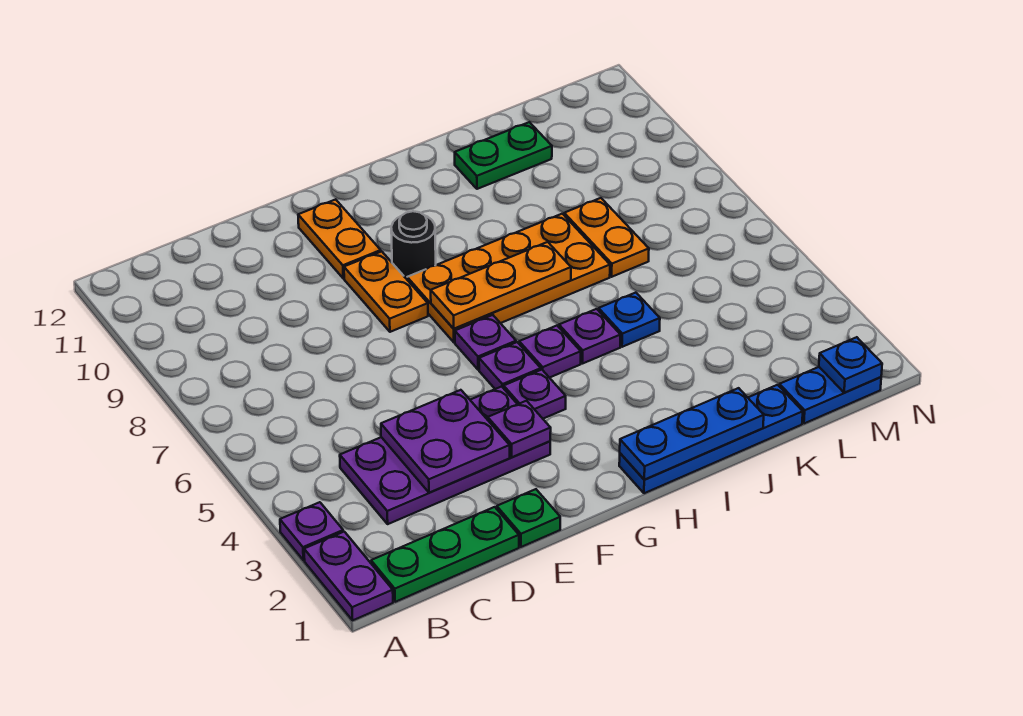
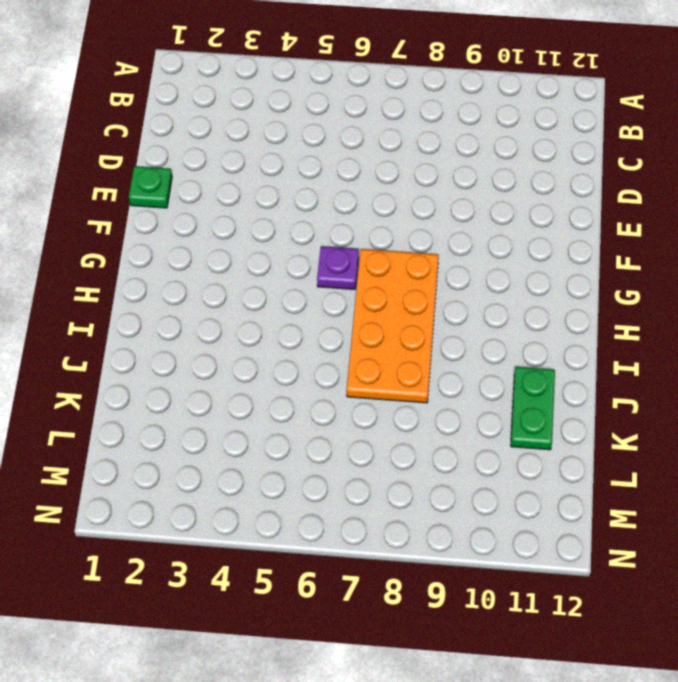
none -> purple plate A1:A2 level 1
none -> purple plate A3 level 1
none -> green plate B1:D1 level 1

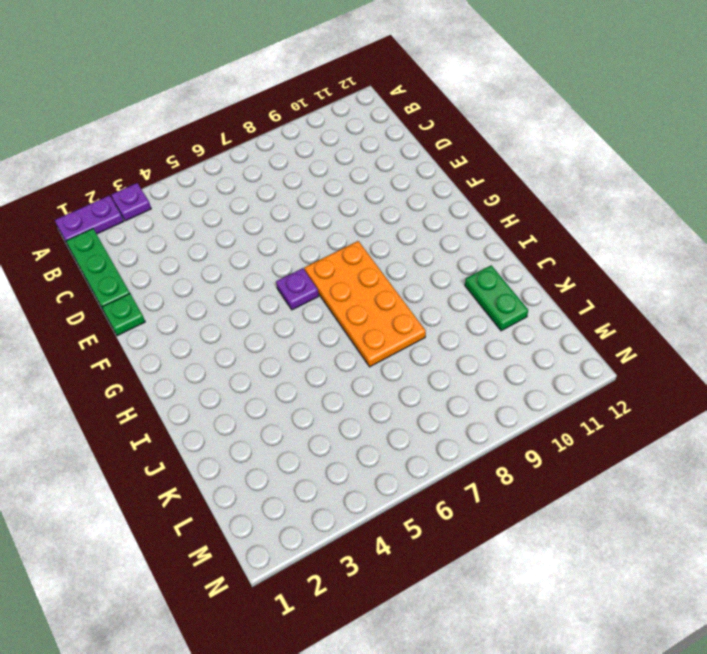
none -> purple plate C3:F4 level 1
none -> orange plate F8:F9 level 1
none -> orange plate F10:F11 level 1

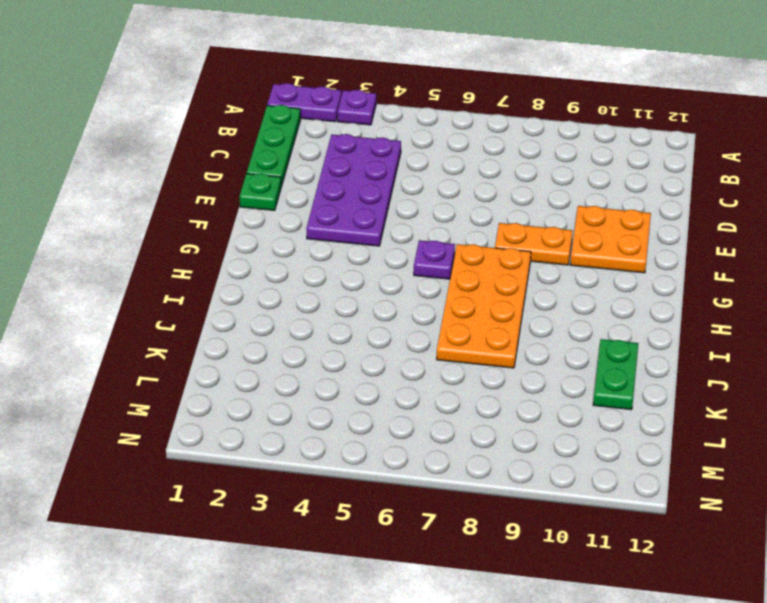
orange plate E10:F11 level 1 -> orange plate F10:F11 level 1
none -> purple plate G4 level 1
none -> purple plate G5 level 1
none -> black round brick G9 level 1

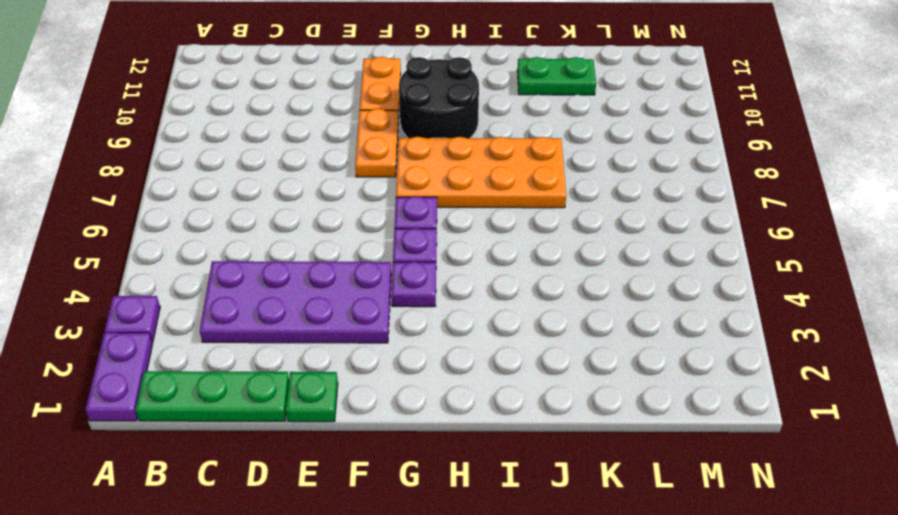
black round brick G9:H10 level 1 -> black round brick G9 level 1
none -> blue plate H1:K1 level 1
none -> purple plate H5 level 1
none -> purple plate I5 level 1

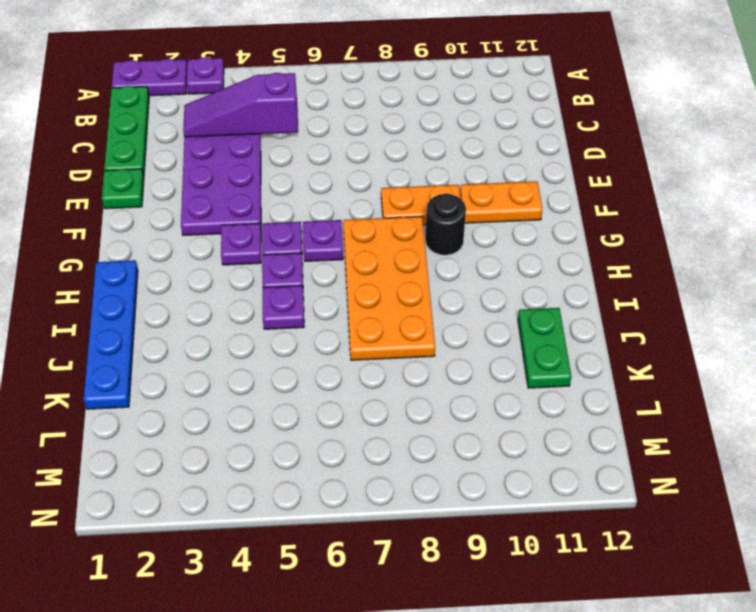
purple slope C3:C5 level 2 top 5 -> none
none -> blue plate J5 level 1
none -> orange plate K7:K8 level 1
none -> blue plate L1:M1 level 1

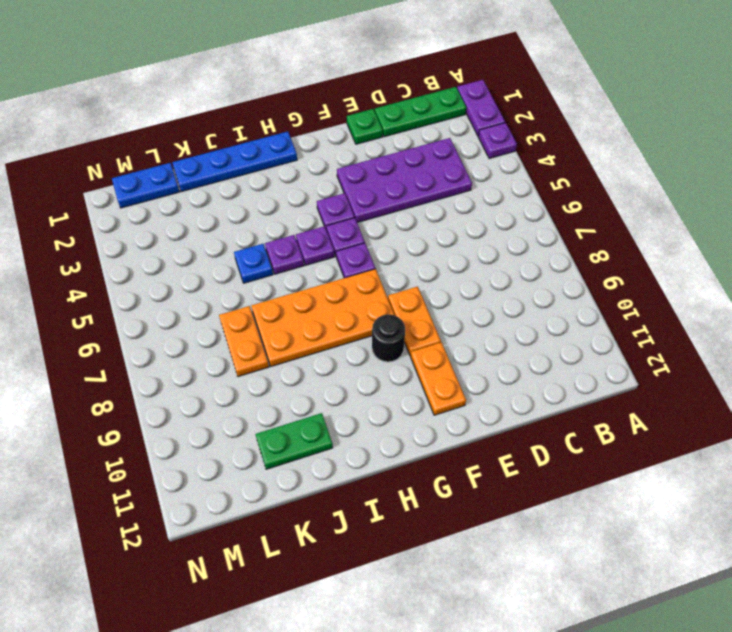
none -> purple plate D3:E4 level 2
none -> purple plate F3 level 2
none -> orange plate G7:I7 level 2

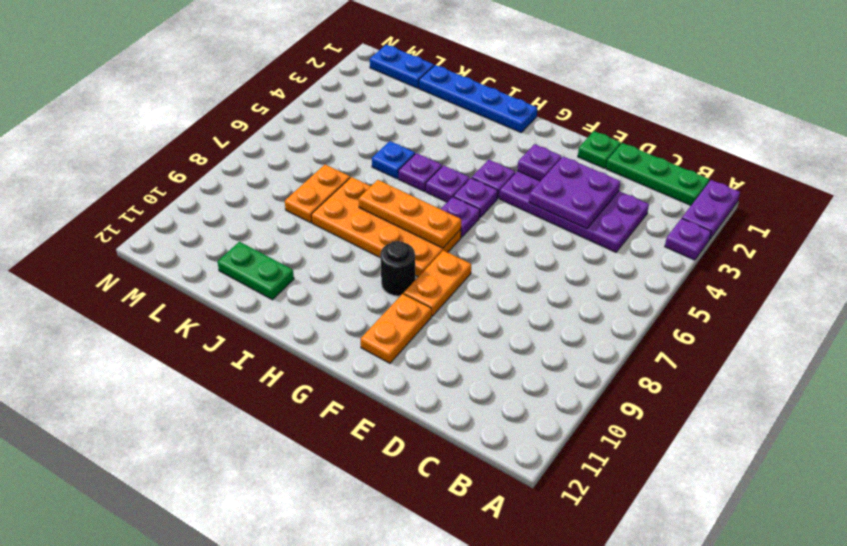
none -> blue plate H1:J1 level 2
none -> blue plate M1 level 2

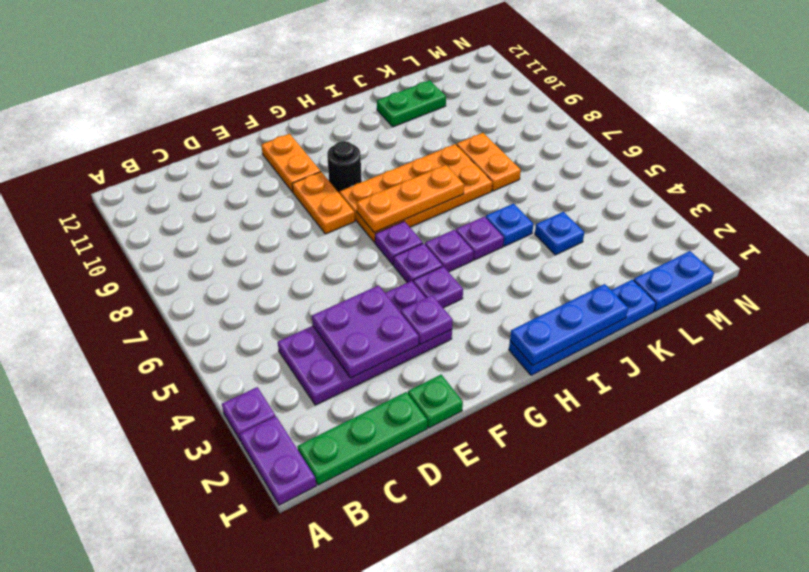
blue plate K4 level 1 -> blue plate M1 level 2

